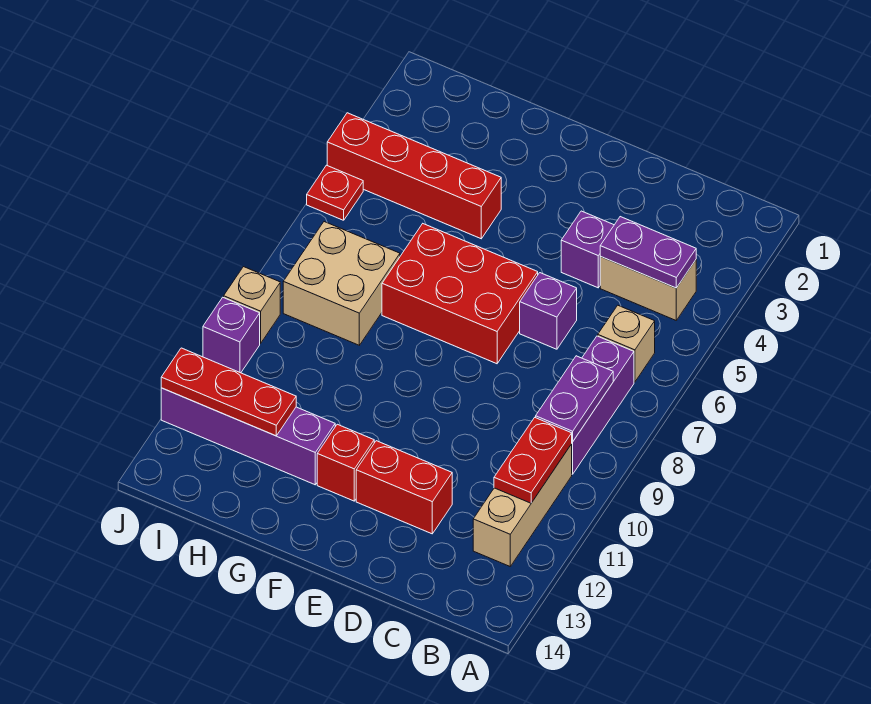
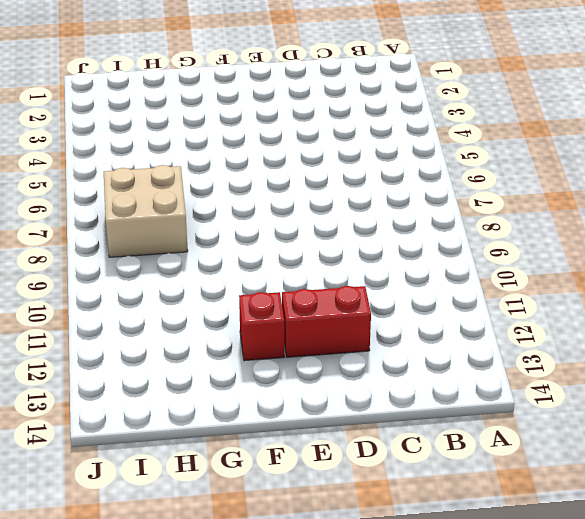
none -> tan brick B4:C4 level 1
none -> tan brick B6 level 1
none -> purple brick B7:B9 level 1

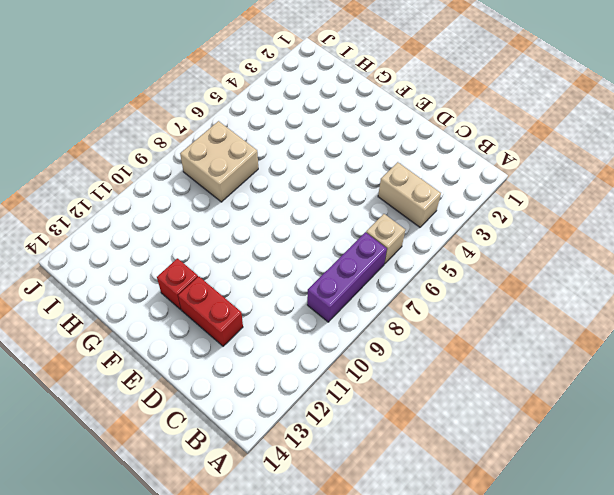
none -> tan brick B10:B12 level 1
none -> purple brick D4 level 1
none -> purple brick D6 level 1

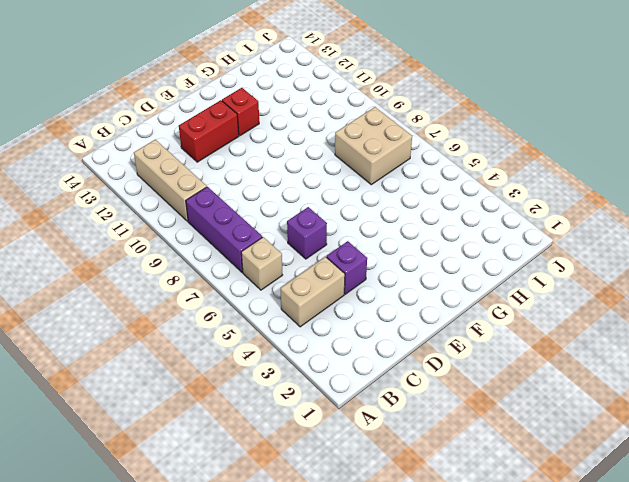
none -> red brick E6:G7 level 1
none -> red brick G4:J4 level 1
none -> purple brick G12:J12 level 1

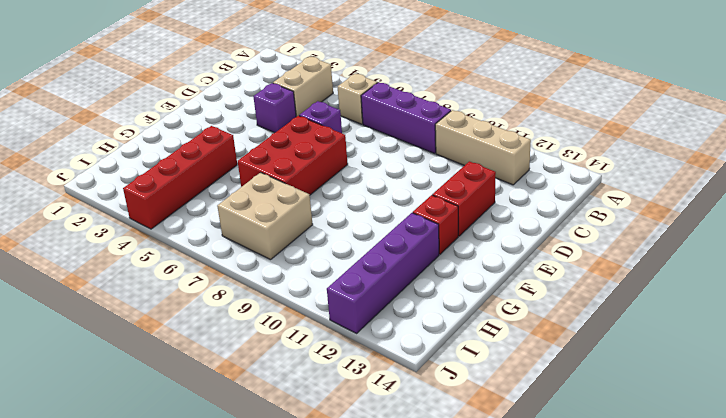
none -> red plate J5 level 1
none -> tan brick J9 level 1
none -> purple brick J10 level 1

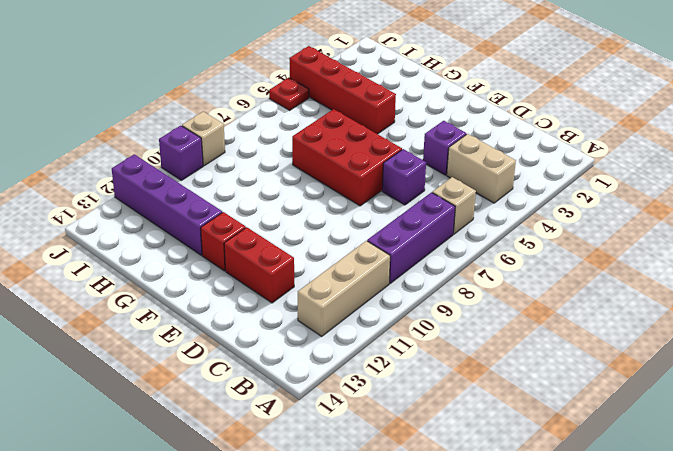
none -> tan brick H7:I8 level 1
none -> purple plate B4:C4 level 2
none -> purple plate B8:B9 level 2

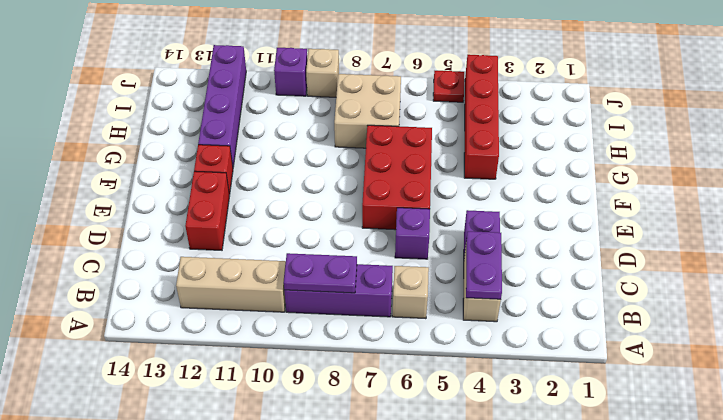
none -> red plate B10:B11 level 2
none -> red plate H12:J12 level 2

